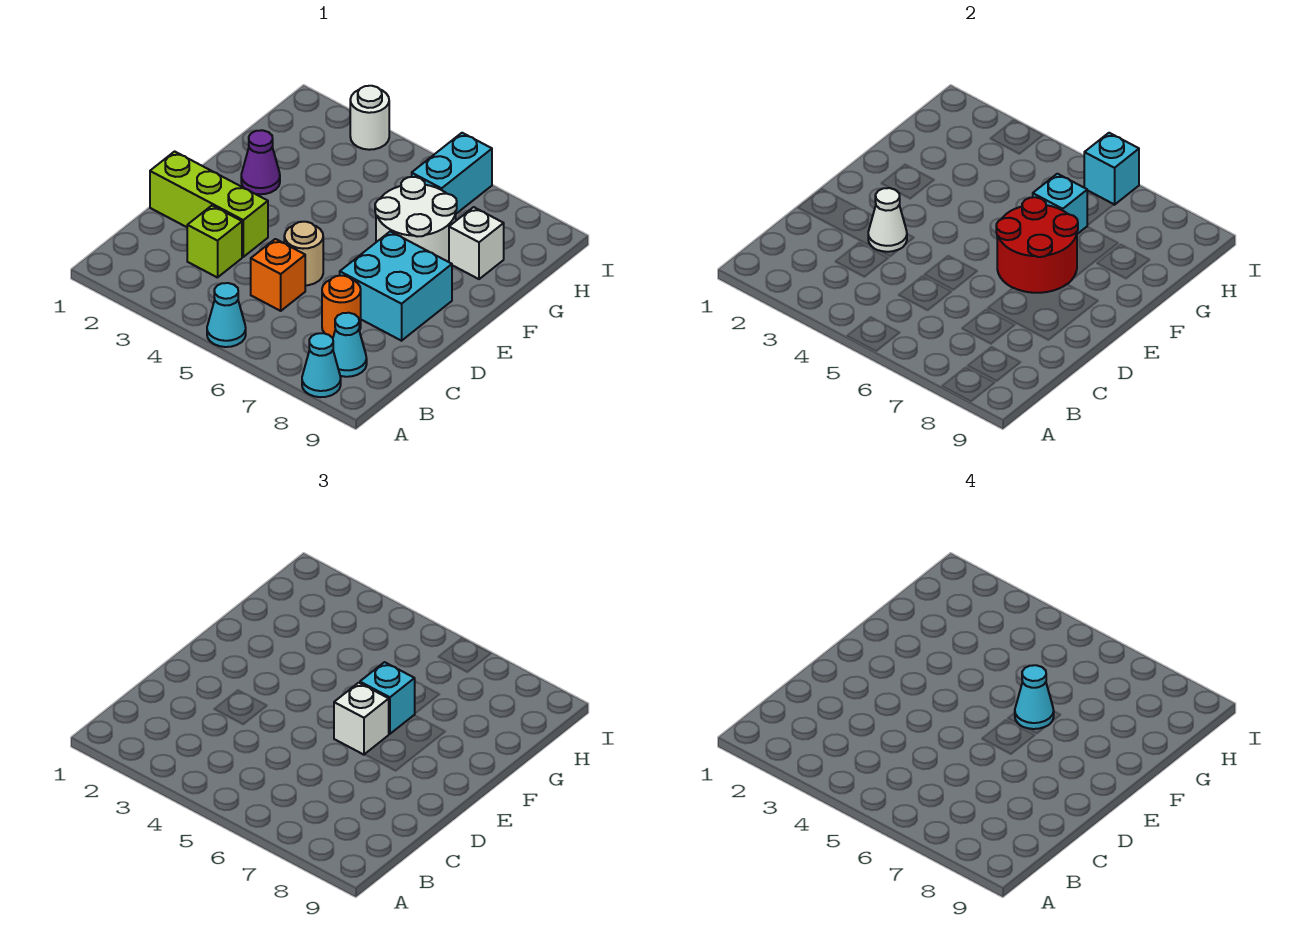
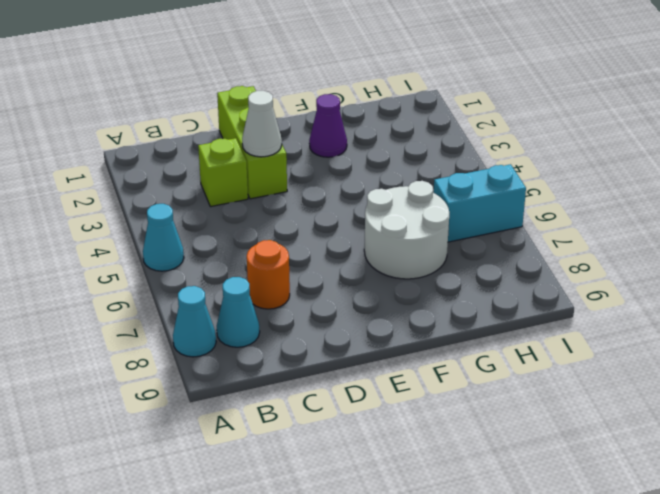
none -> orange brick C5 level 1
none -> tan round brick D5 level 1
none -> cyan brick D7:E8 level 1

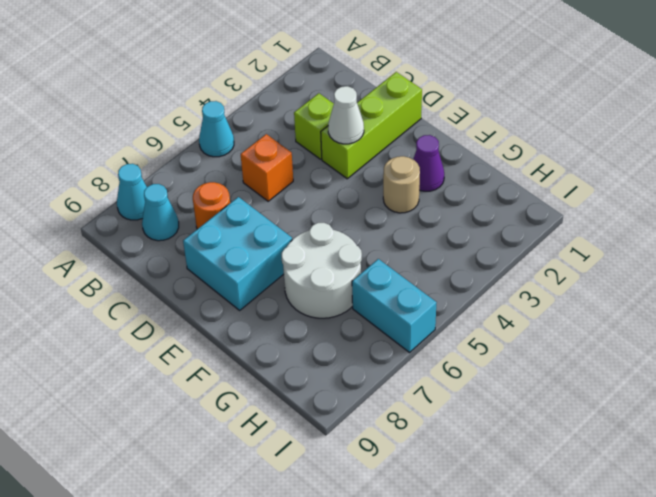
tan round brick F3 level 1 -> tan round brick D5 level 1
none -> white brick G8 level 1
none -> white round brick I3 level 1
none -> red round brick E6:F7 level 2

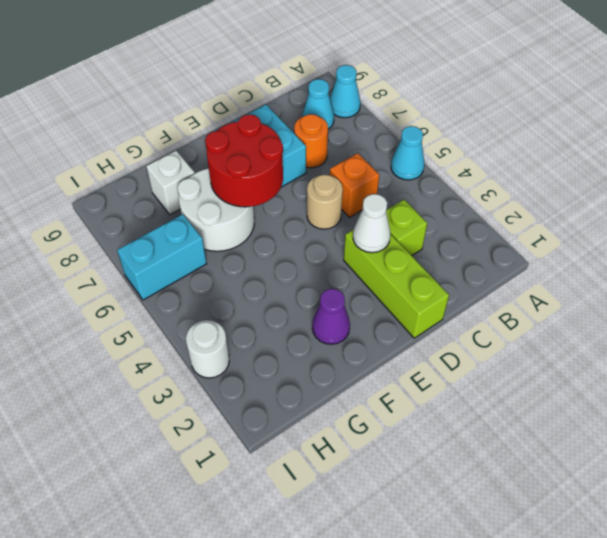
none -> cyan brick G6 level 2
none -> cyan brick I6 level 2
none -> white brick E6 level 3

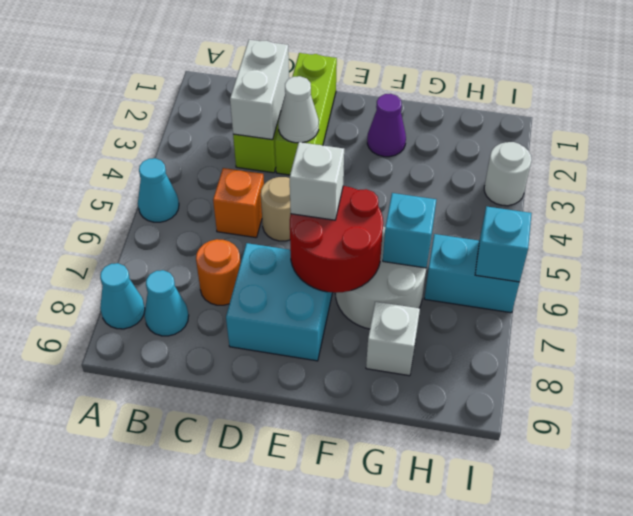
white brick C2:C3 level 2 -> none
none -> cyan brick F6 level 3
none -> cyan cone F6 level 4

